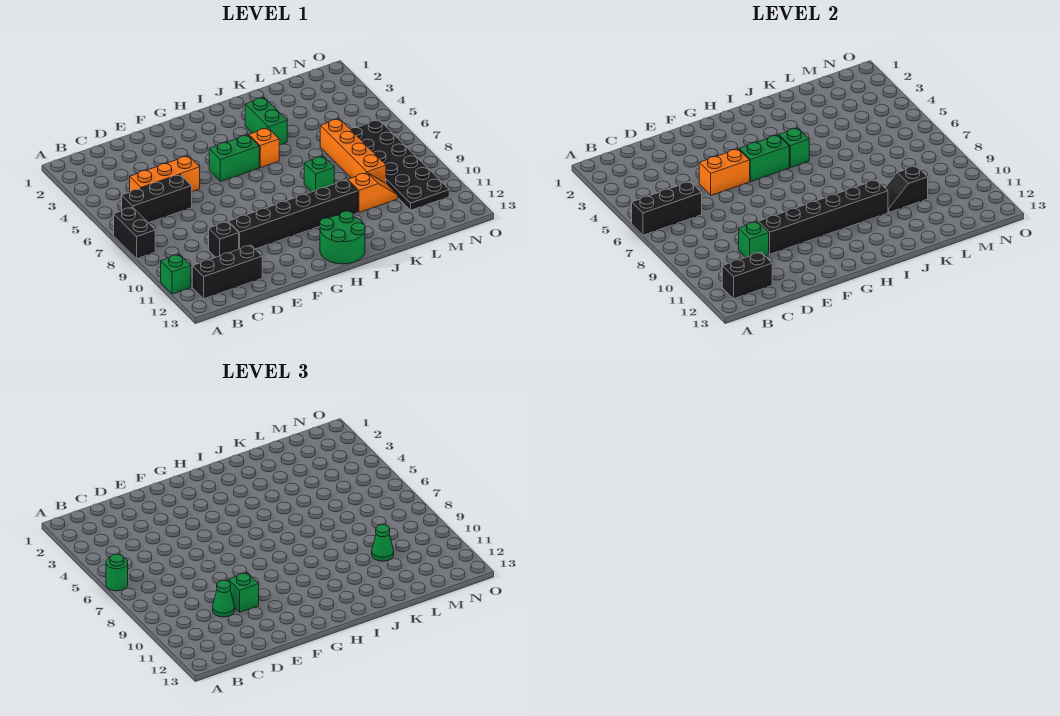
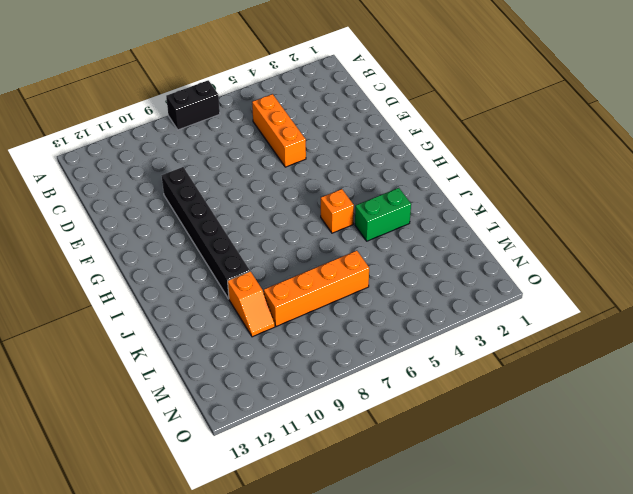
none -> green brick A11 level 1
none -> black brick B6:D6 level 1
none -> black brick B12:D12 level 1

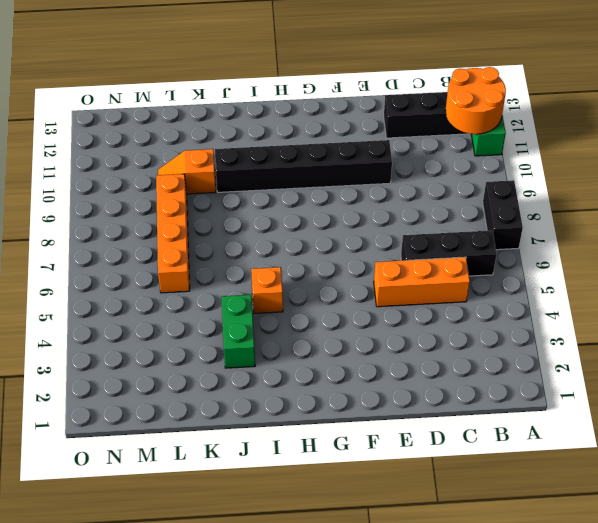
orange round brick A11:B12 level 2 -> black brick B12:C12 level 2
none -> black brick D10 level 1
none -> green brick G5:H5 level 1
none -> green round brick H12:I13 level 1

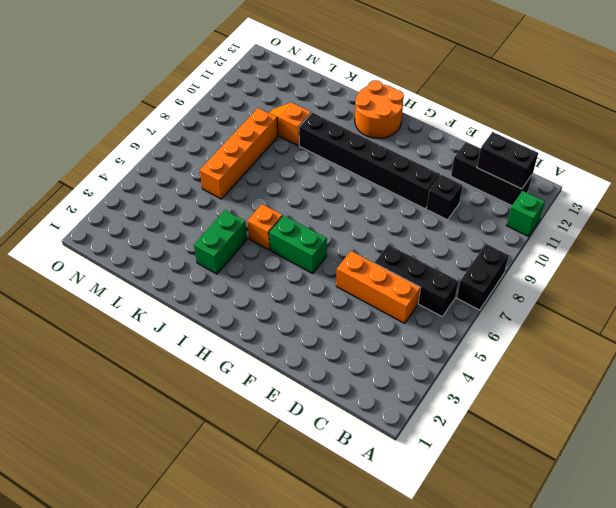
orange round brick H12:I13 level 1 -> green round brick H12:I13 level 1
none -> green brick J8 level 1
none -> black plate M6:N11 level 1
none -> black brick A6:C6 level 2

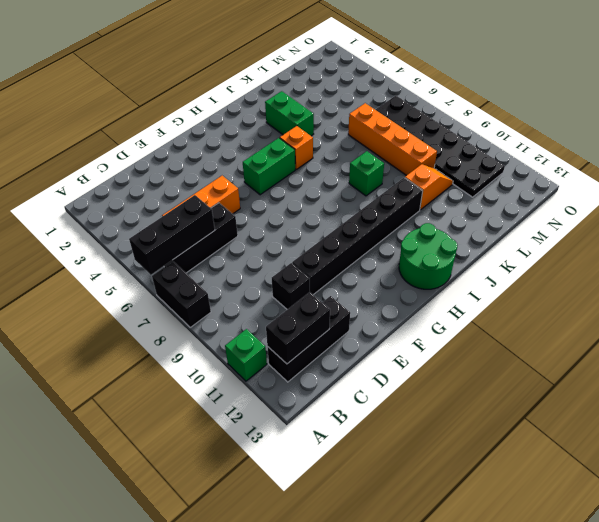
none -> green brick D10 level 2
none -> orange brick E5:F5 level 2
none -> black brick E10:J10 level 2

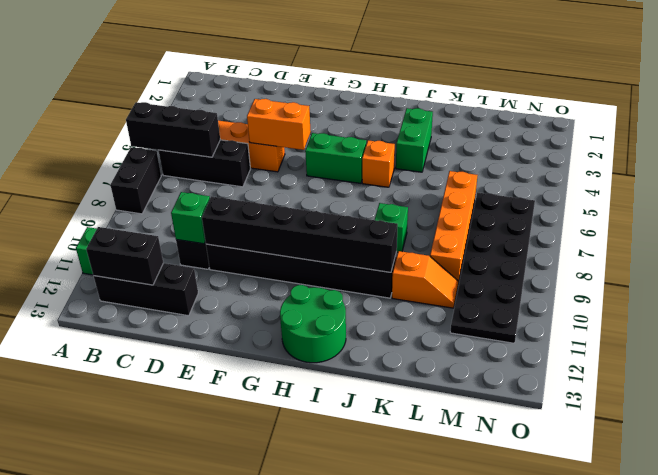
none -> green brick G5:H5 level 2
none -> green brick I5 level 2
none -> black slope K10:L10 level 2 top L

